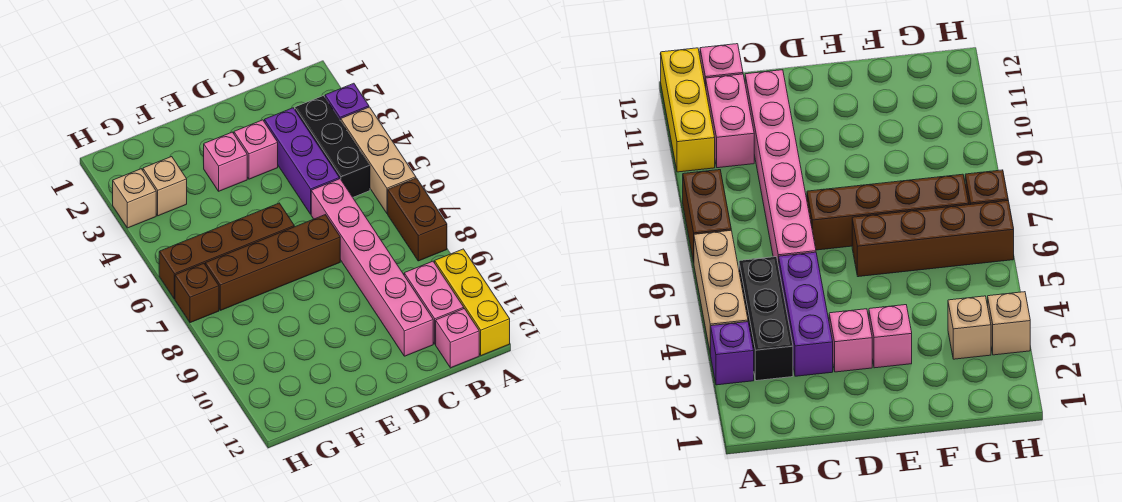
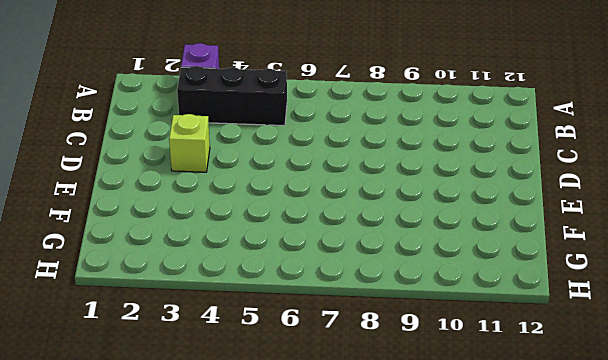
lime brick D3 level 1 -> pink brick D3 level 1
none -> tan brick A4:A6 level 1
none -> brown brick A7:A8 level 1
none -> yellow brick A10:A12 level 1

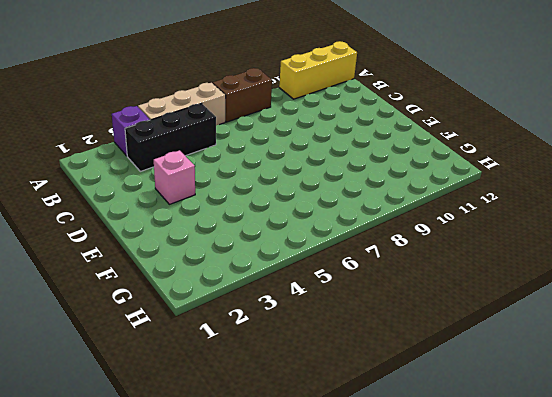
none -> pink brick B10:B11 level 1
none -> pink brick B12 level 1
none -> purple brick C3:C5 level 1

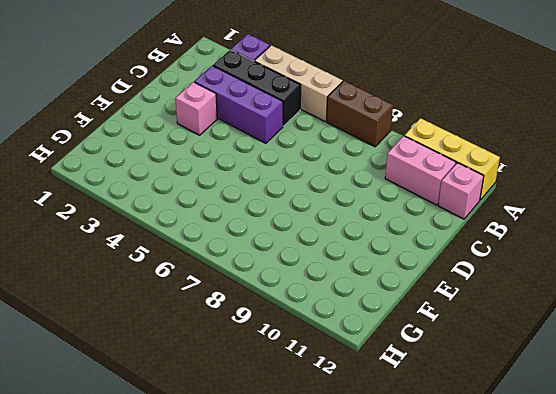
none -> pink brick C6:C11 level 1
none -> brown brick D7:G7 level 1
none -> pink brick E3 level 1

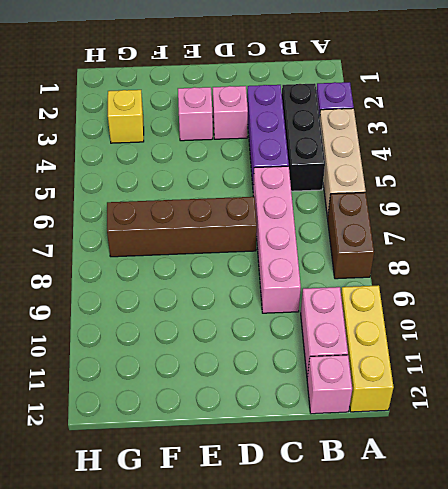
pink brick C6:C9 level 1 -> pink brick C6:C11 level 1
yellow brick G3 level 1 -> tan brick G3 level 1
none -> brown brick E6:H6 level 1
none -> tan brick H3 level 1
none -> brown brick H7 level 1

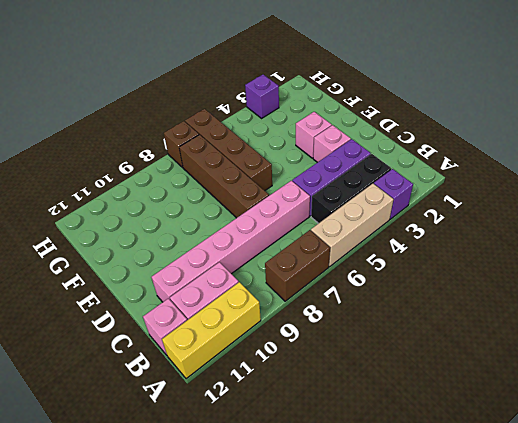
purple brick H3 level 1 -> tan brick H3 level 1
none -> tan brick G3 level 1

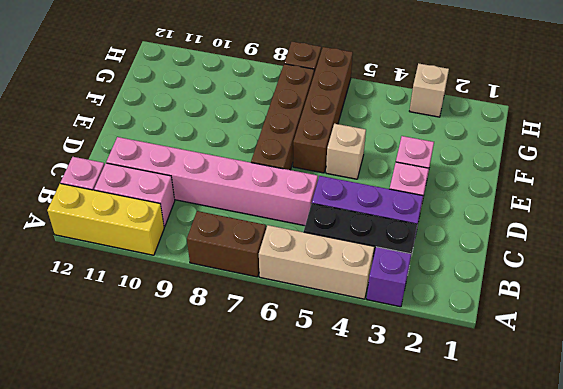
tan brick E5 level 1 -> tan brick G3 level 1

